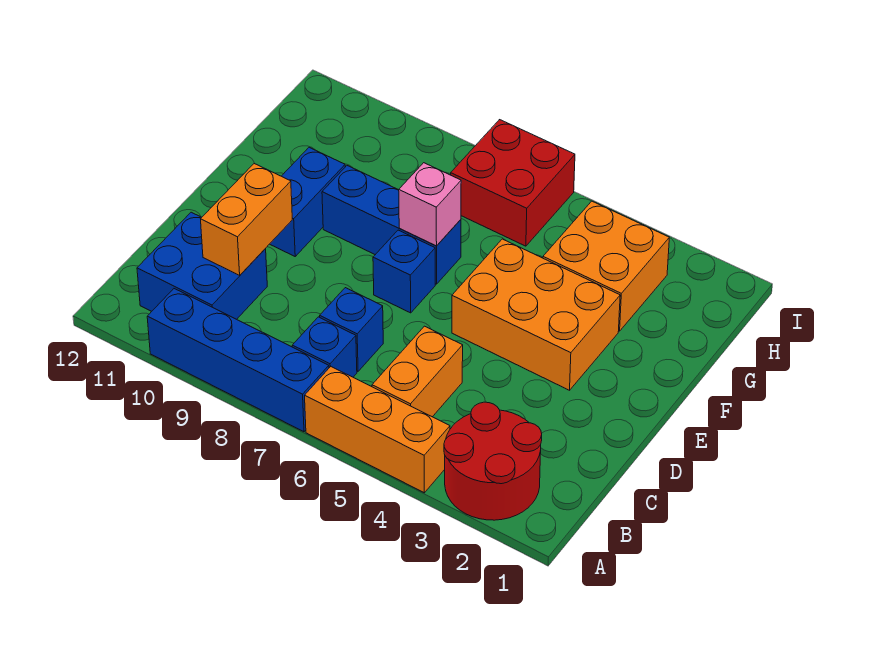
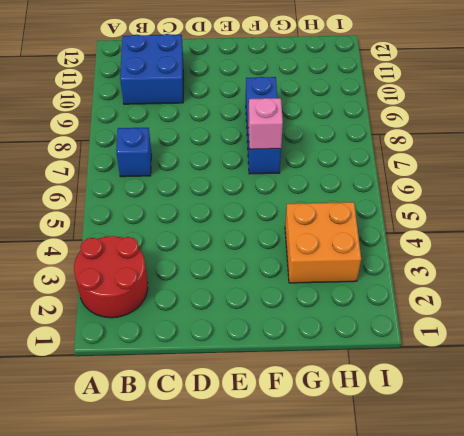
none -> orange brick A4:A6 level 1
none -> blue brick A7:A10 level 1
none -> orange brick B5:C5 level 1

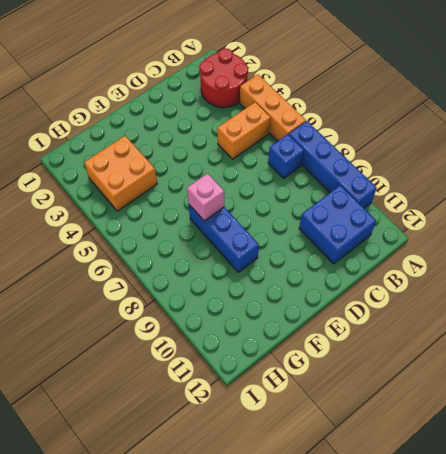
none -> blue brick C7 level 1
none -> orange brick E3:F5 level 1
none -> blue brick E7 level 1

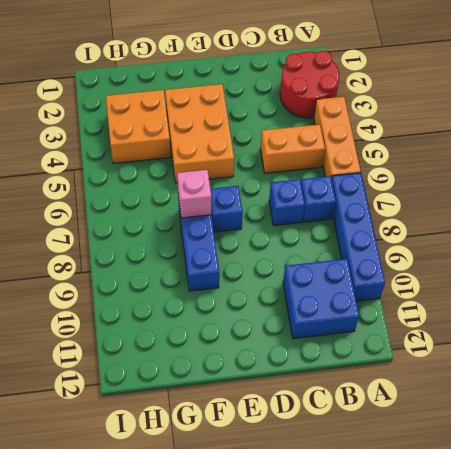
none -> blue brick E10:F10 level 1
none -> red brick H6:I7 level 1
none -> orange brick C10:D10 level 2

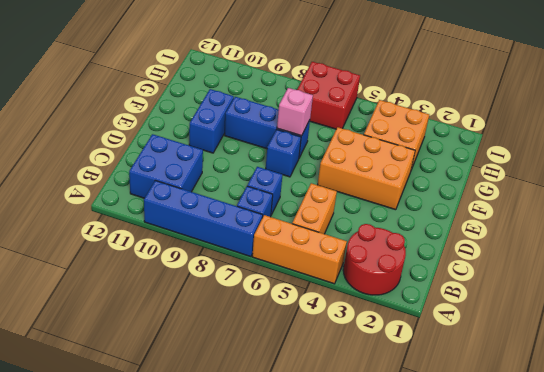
none -> orange brick C10:D10 level 2

